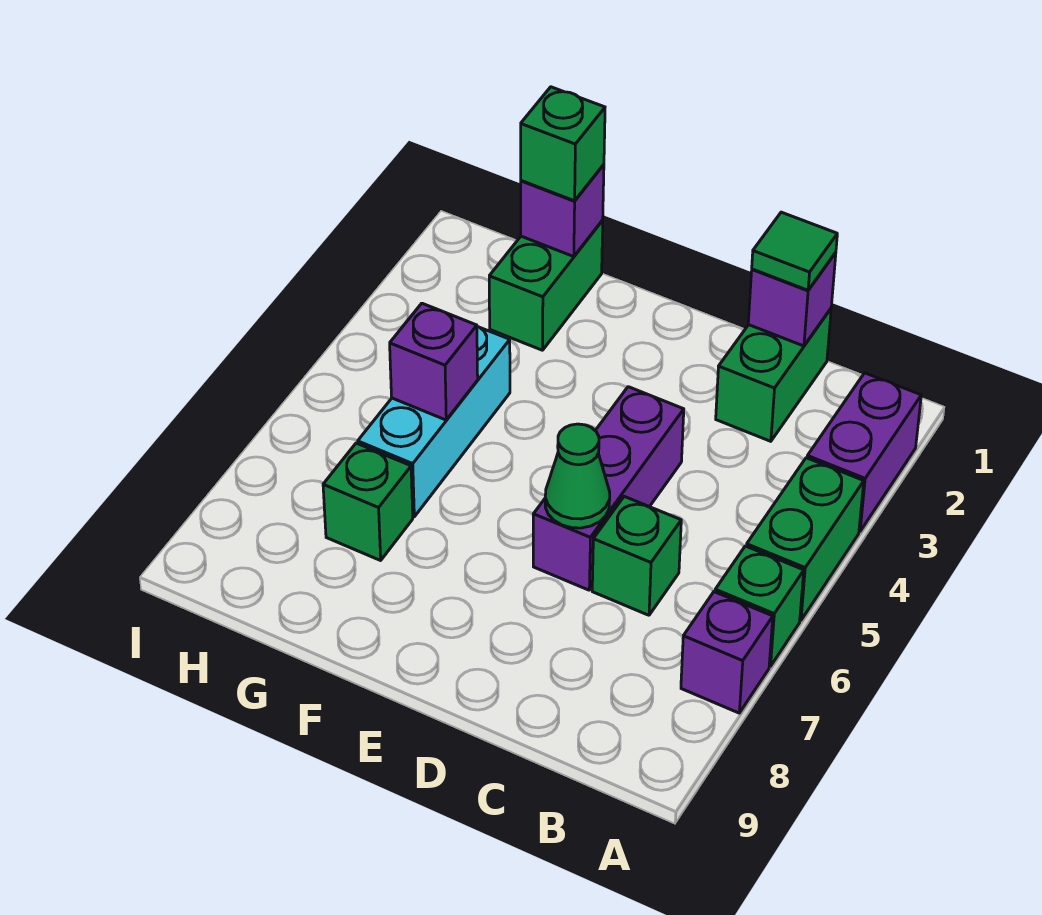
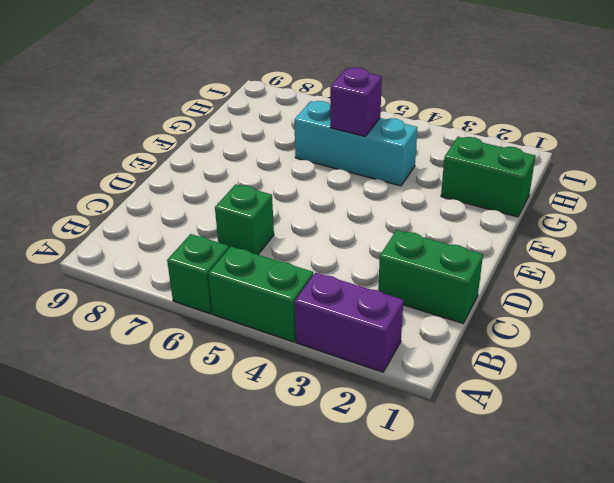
none -> purple brick A7 level 1
none -> purple brick D4:D6 level 1
none -> green brick G7 level 1

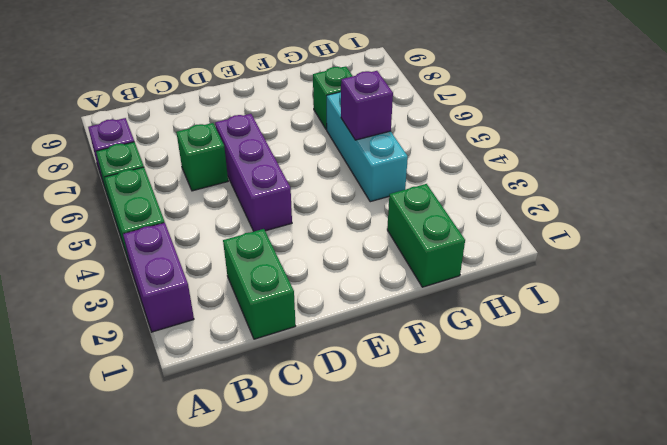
none -> purple brick C1 level 2
none -> green cone D6 level 2
none -> purple brick G1 level 2

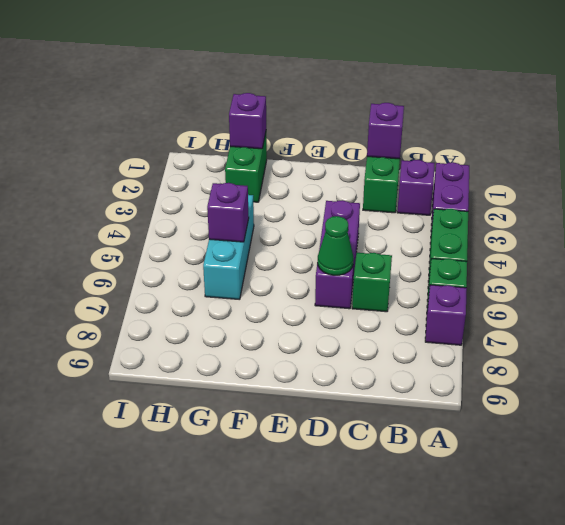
purple brick B2 level 1 -> none
none -> green brick G7 level 1
none -> green tile C1 level 3
none -> green brick G1 level 3

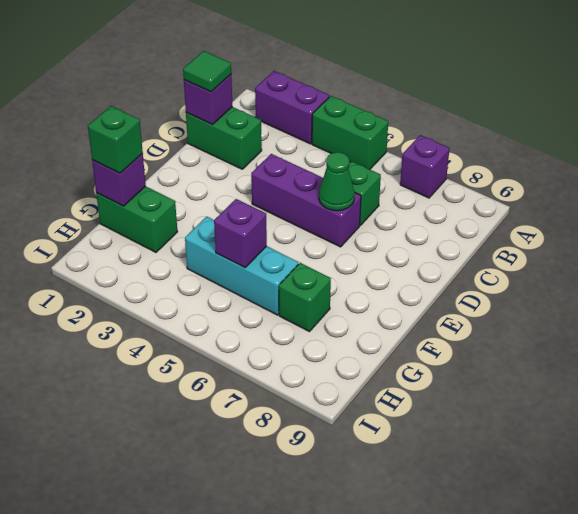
none -> green brick A6 level 1

